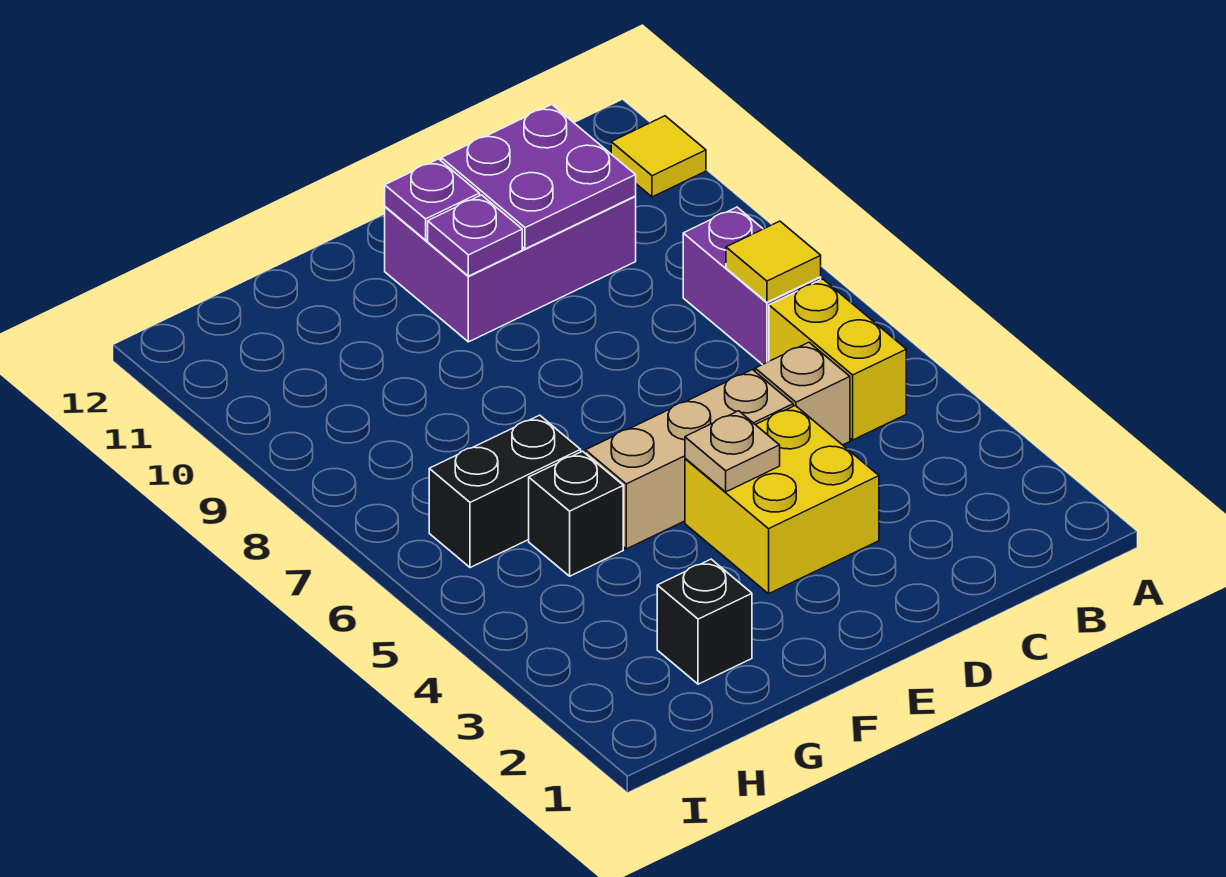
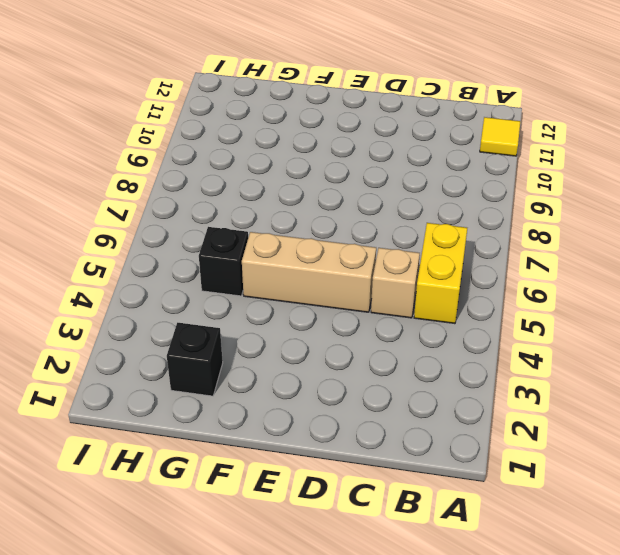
none -> purple brick B7:B8 level 1
none -> purple brick C10:E11 level 1
none -> yellow brick D3:E4 level 1

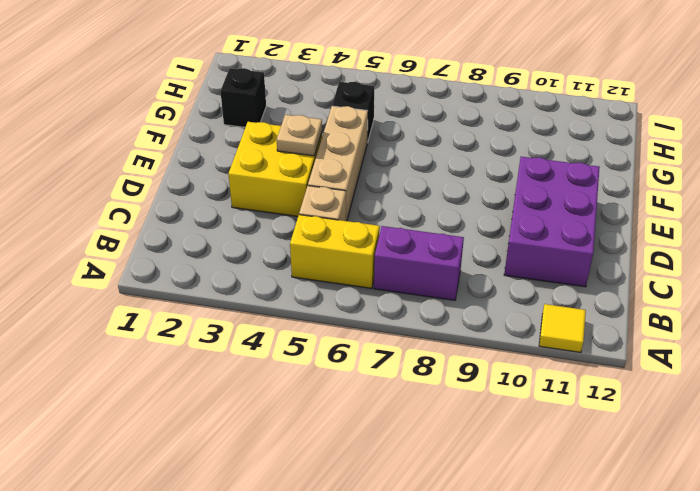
none -> black brick G6:H6 level 1
none -> yellow tile B7 level 2
none -> purple plate C10:D11 level 2

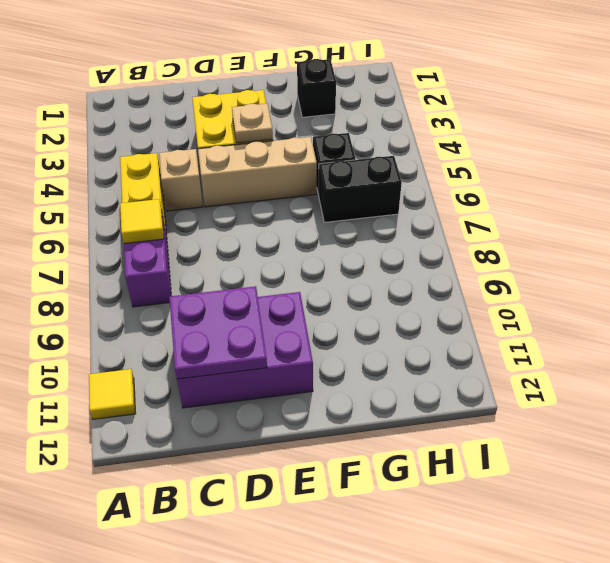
none -> purple plate E10 level 2
none -> purple plate E11 level 2

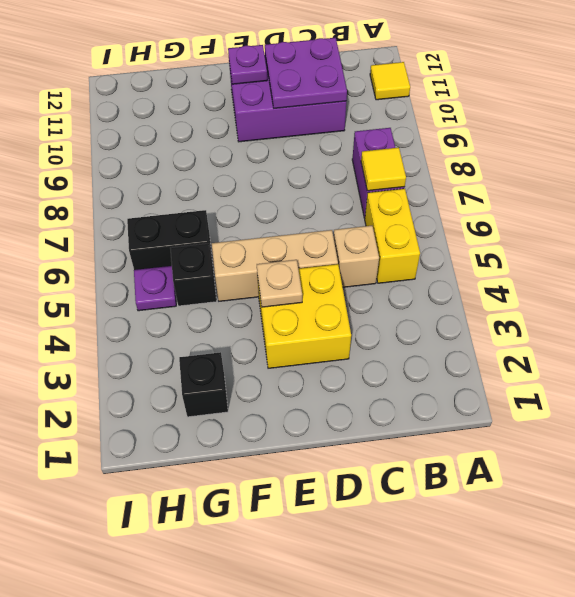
purple plate H5 level 1 -> purple plate E10 level 2

